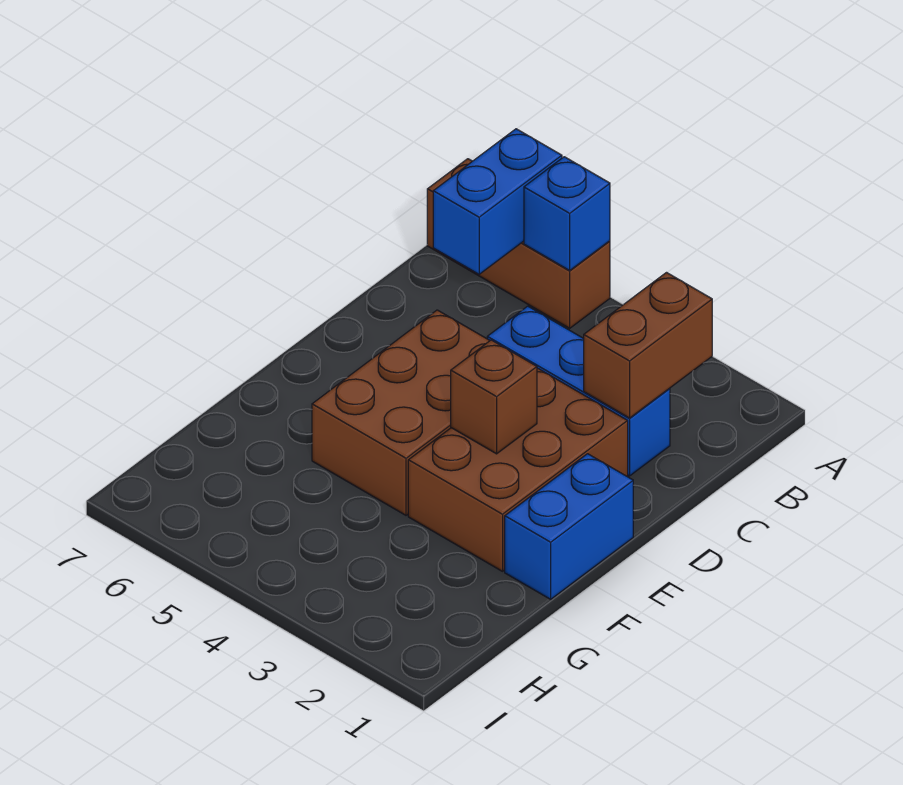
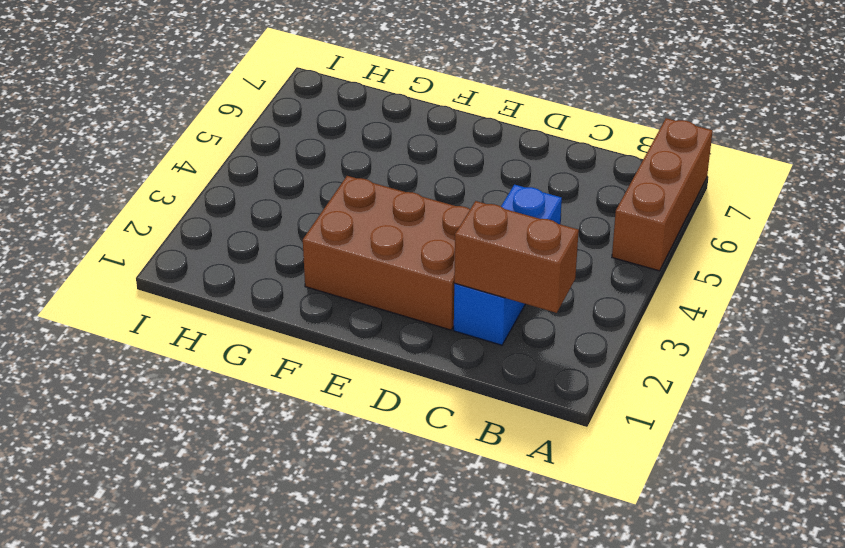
none -> brown brick D4:F5 level 1
none -> blue brick E1:F1 level 1

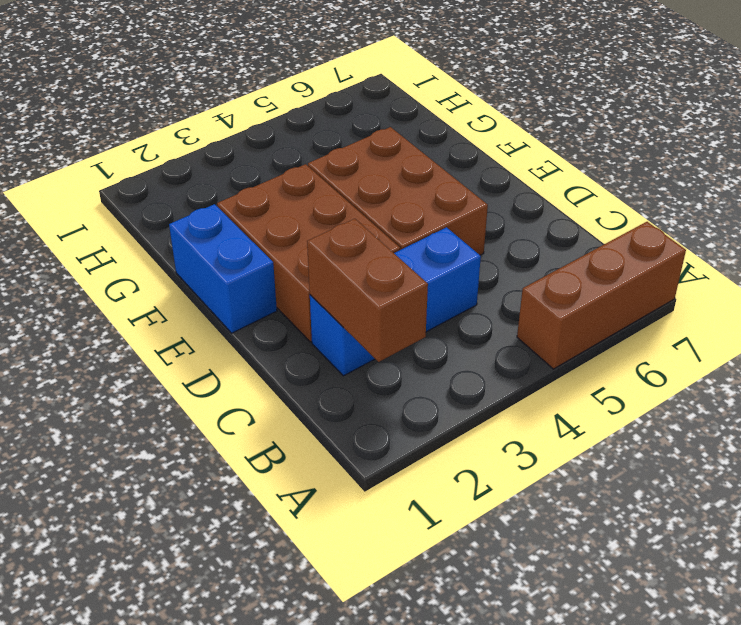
none -> blue brick A5 level 2
none -> blue brick A6:B6 level 2

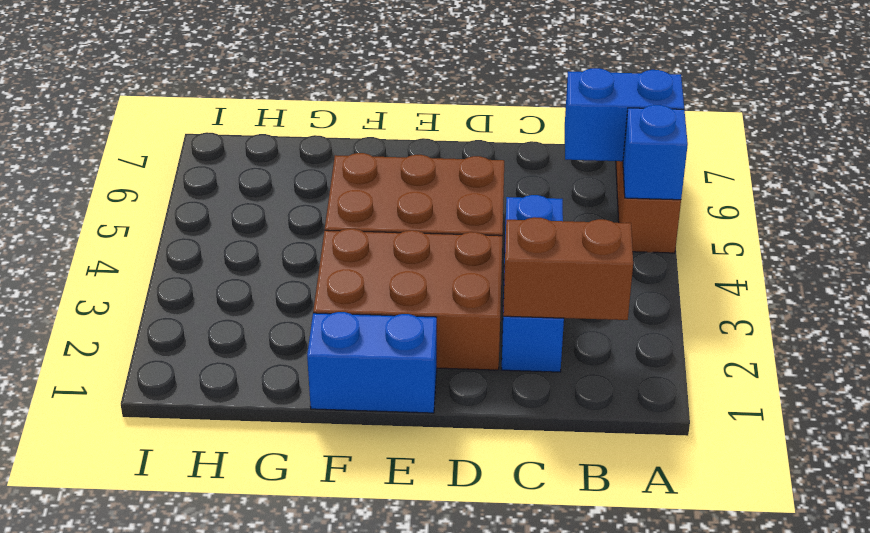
none -> brown brick E3 level 2

